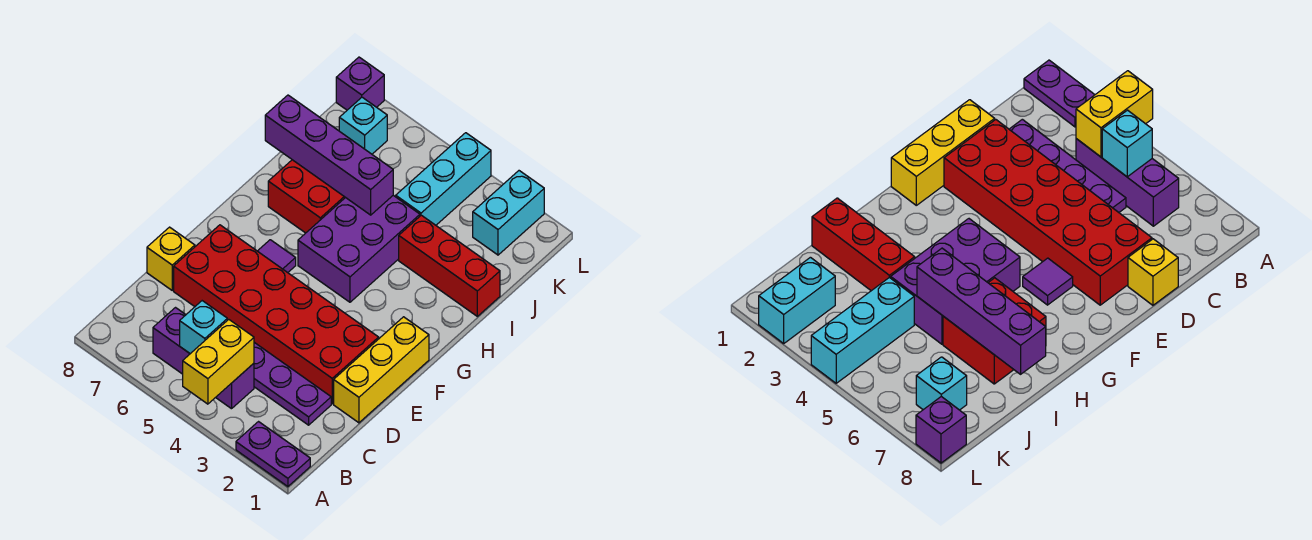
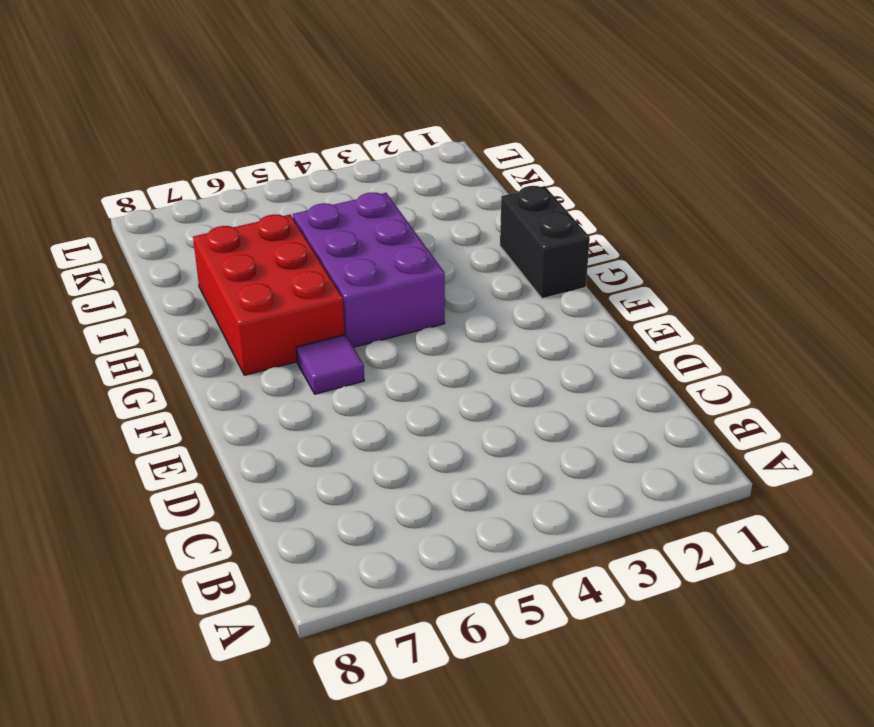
black brick G1:H1 level 1 -> none
red brick G6:I7 level 1 -> red brick H6:I7 level 1
none -> purple plate A1:A2 level 1
none -> purple brick B4:B6 level 1
none -> purple plate C2:C5 level 1

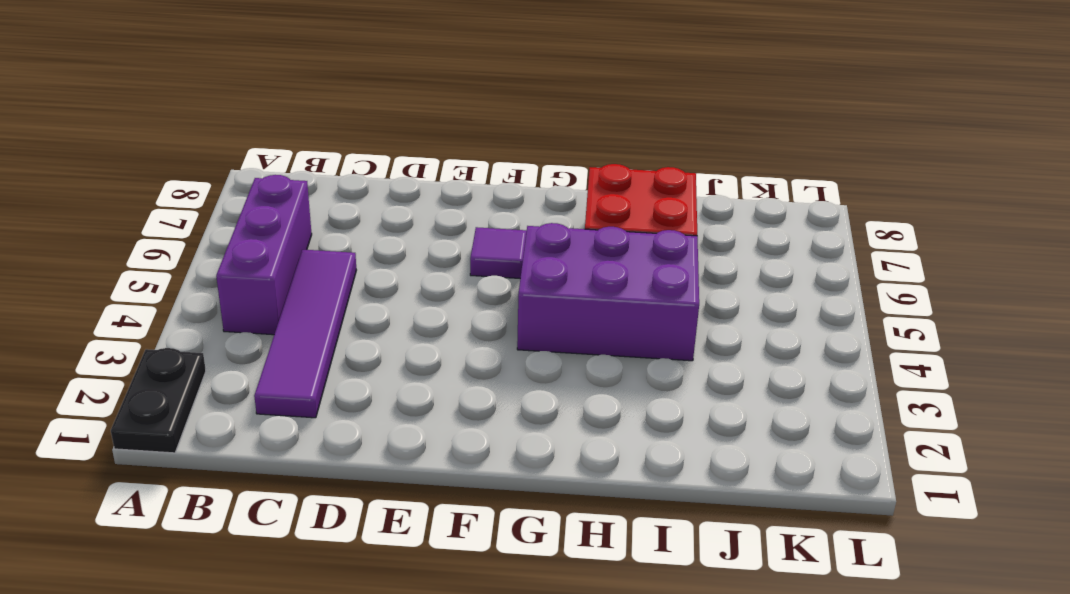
black plate A1:A2 level 1 -> purple plate A1:A2 level 1
purple tile C2:C5 level 1 -> purple plate C2:C5 level 1
none -> yellow brick D1:F1 level 1
none -> red brick D2:E7 level 1
none -> yellow brick D8 level 1

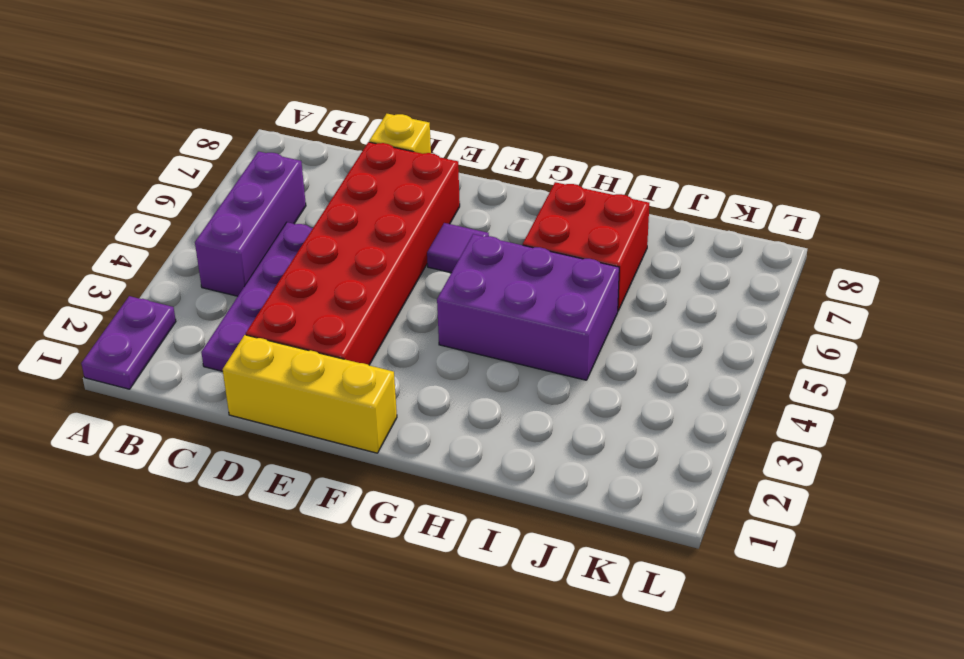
none -> red brick I1:I3 level 1
none -> cyan brick J4:L4 level 1
none -> cyan brick K2:L2 level 1

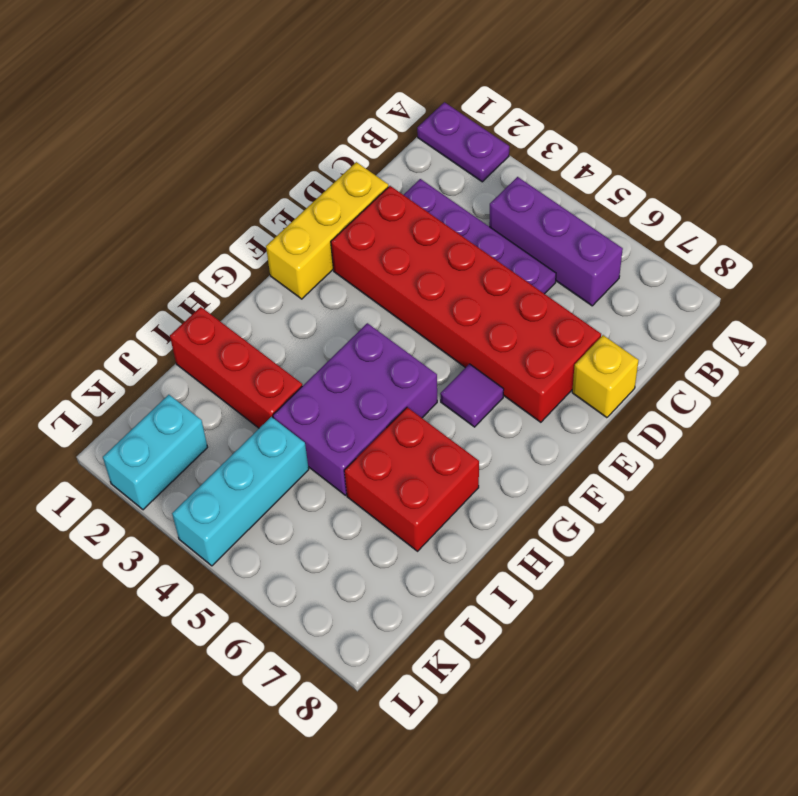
none -> cyan brick K7 level 1
none -> purple brick L8 level 1
none -> yellow brick A4:B4 level 2

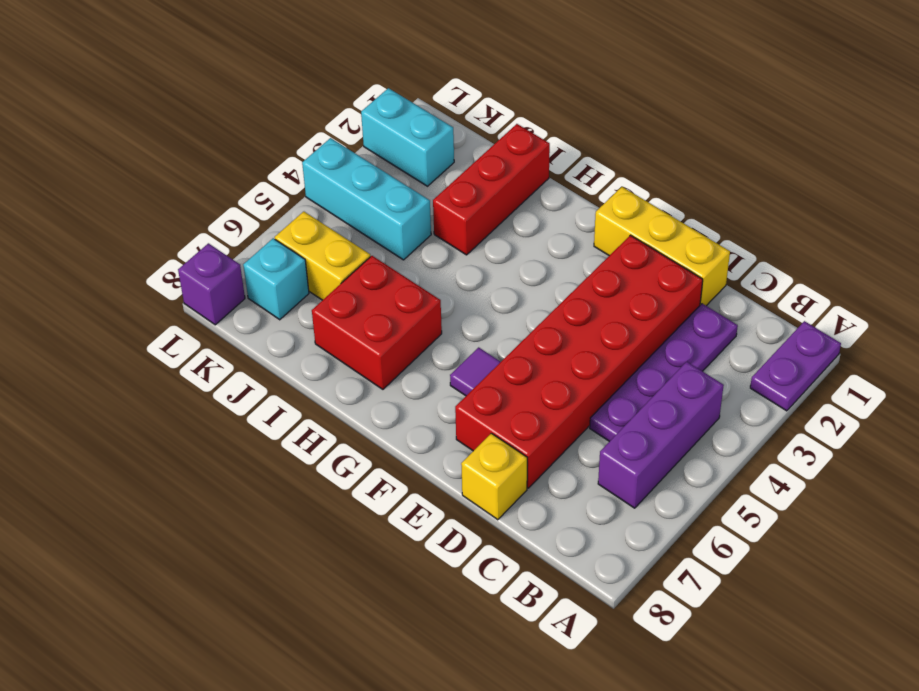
yellow brick J6:K6 level 1 -> yellow brick A4:B4 level 2
none -> purple brick G4:I5 level 1
none -> cyan brick B5 level 2
none -> purple brick I5:I8 level 2

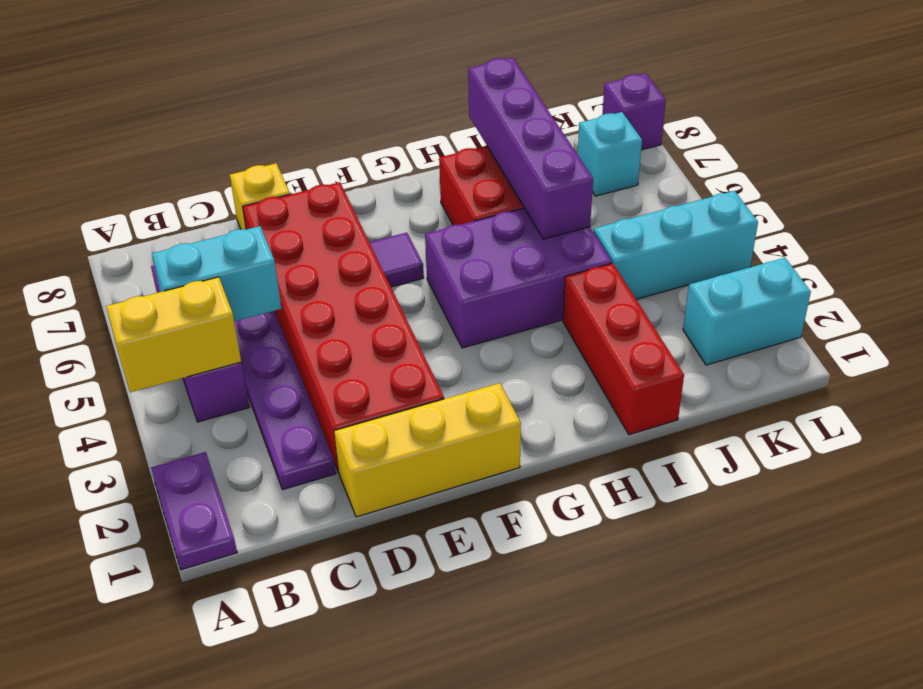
cyan brick B5:C5 level 2 -> cyan brick B5 level 2

